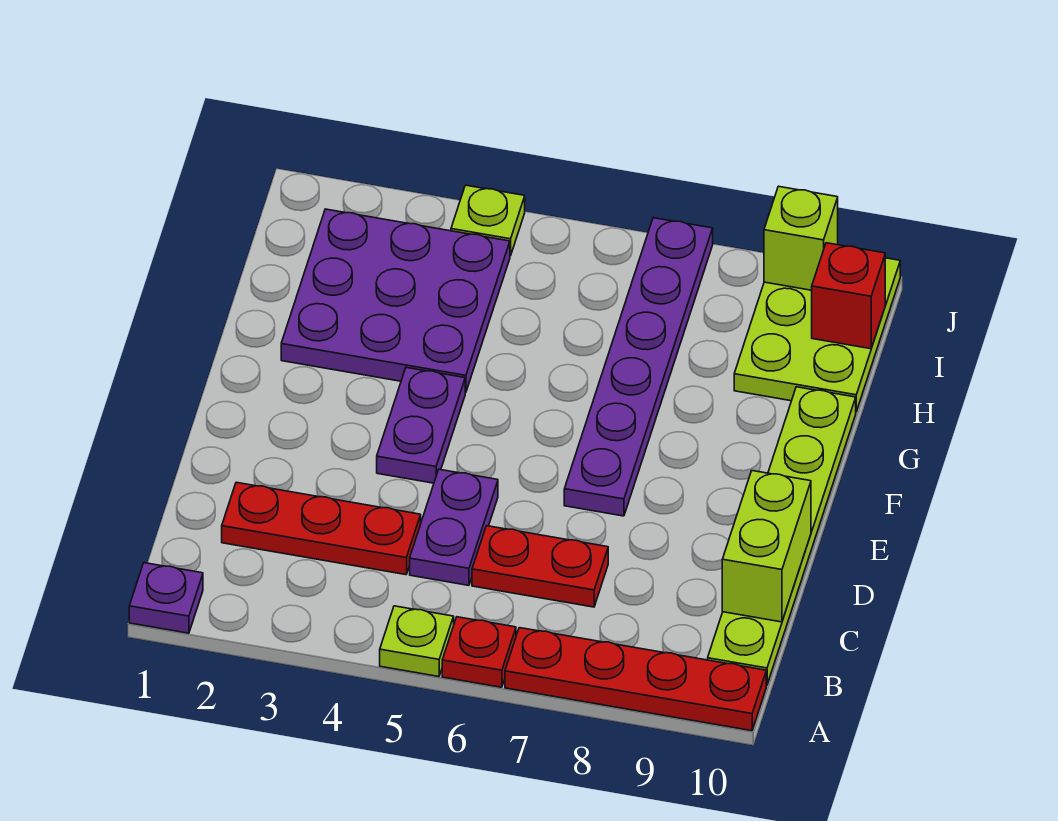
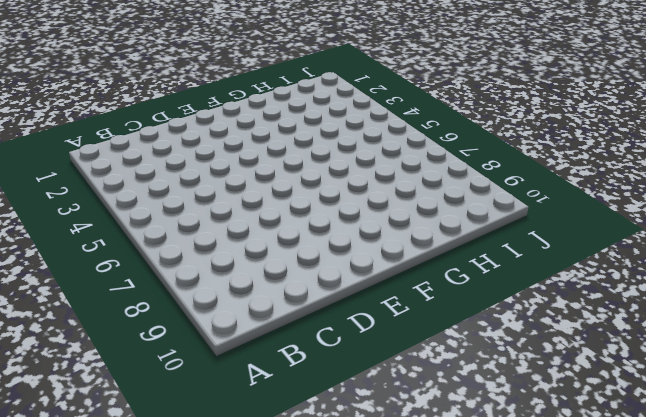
none -> purple plate A1 level 1
none -> lime plate A5 level 1
none -> red plate A6 level 1

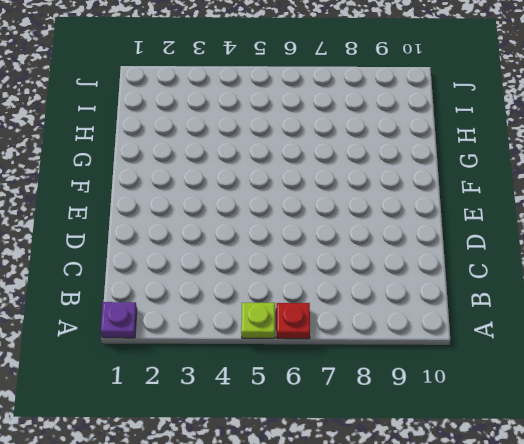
none -> red plate A7:A10 level 1
none -> lime plate B10:G10 level 1
none -> red plate C2:C4 level 1

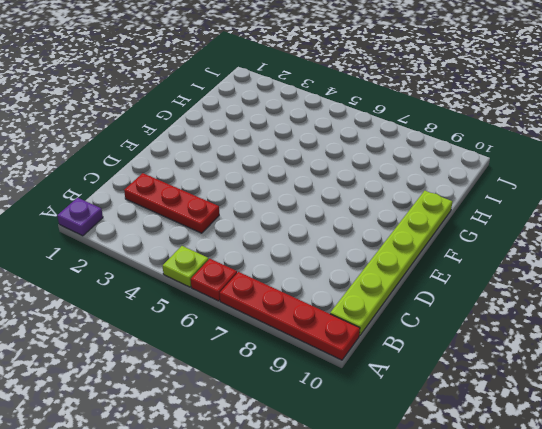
none -> purple plate C5:D5 level 1
none -> red plate C6:C7 level 1
none -> purple plate E4:F4 level 1

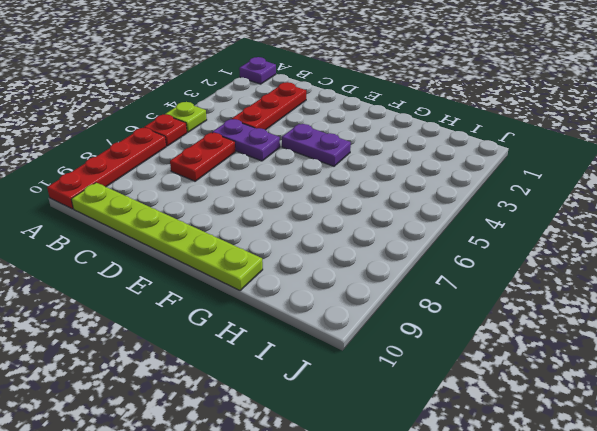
none -> purple plate E7:J7 level 1
none -> purple plate G2:I4 level 1
none -> lime plate H9:J10 level 1

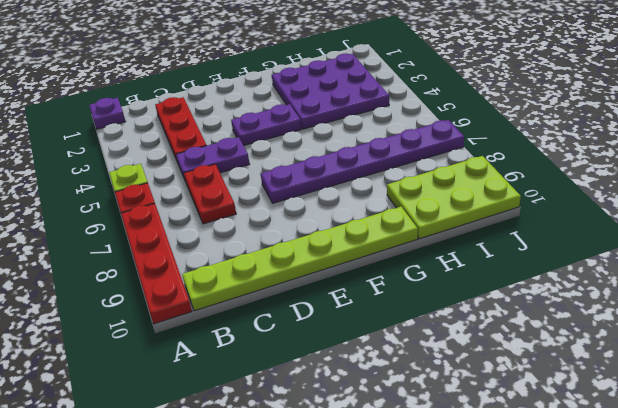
none -> lime plate J4 level 1
none -> lime brick C10:D10 level 2
none -> red brick I10 level 2

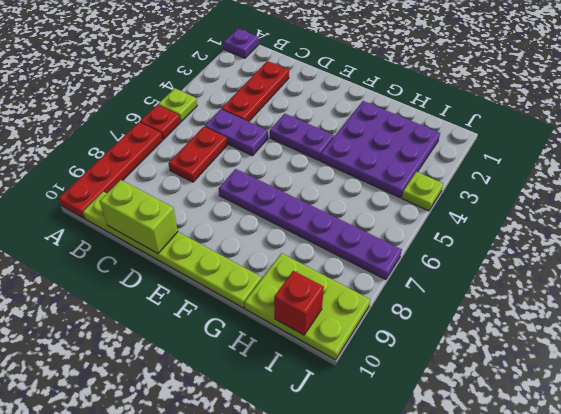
none -> lime brick J9 level 2

